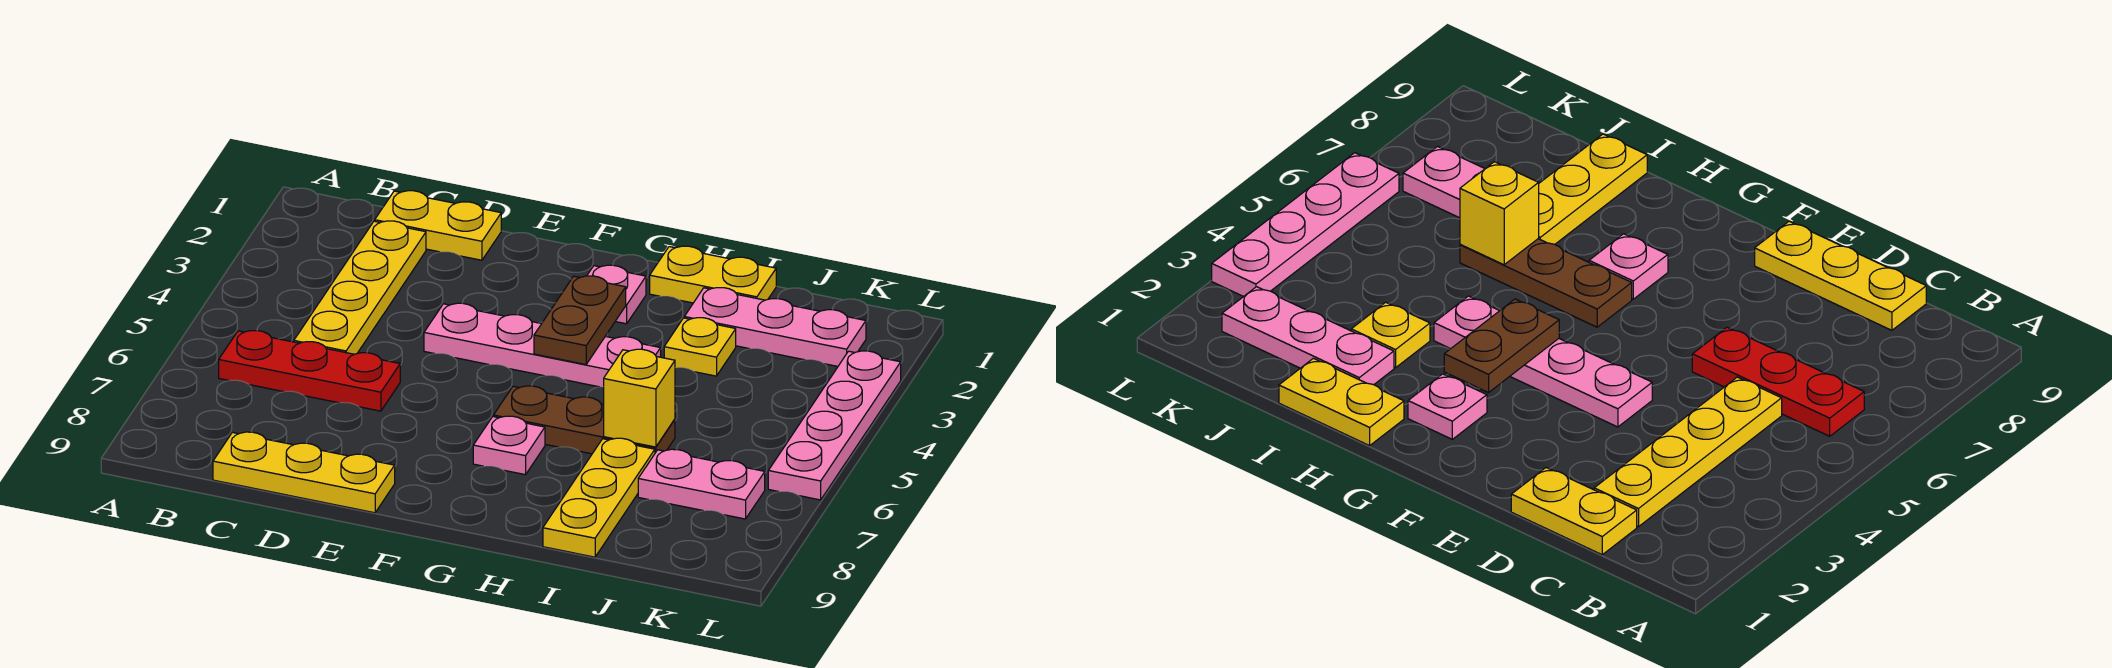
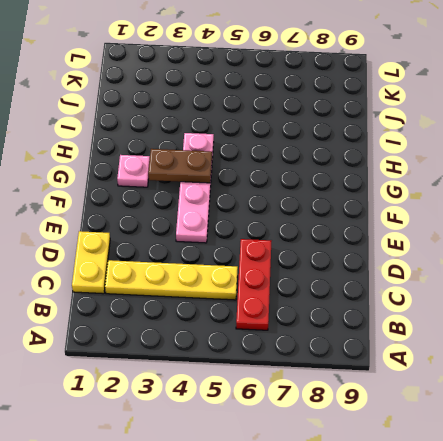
none -> yellow plate C9:E9 level 1
none -> brown plate G6:I6 level 1
none -> pink plate G7 level 1

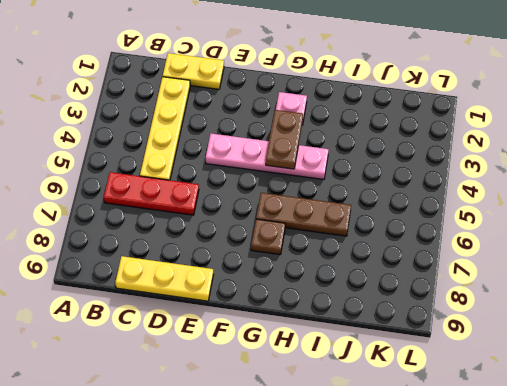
brown plate G7 level 1 -> pink plate G7 level 1
none -> yellow plate H1:I1 level 1
none -> pink plate I2:K2 level 1
none -> yellow plate I3 level 1

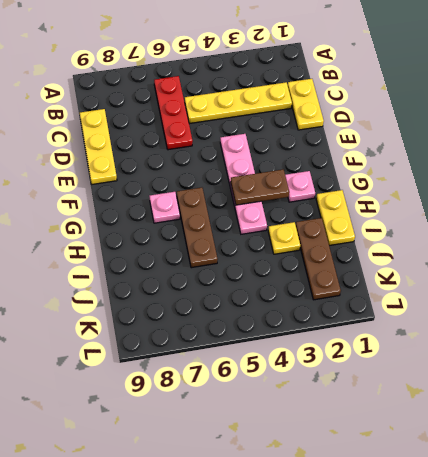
brown plate I2:K2 level 1 -> pink plate I2:K2 level 1
none -> yellow plate I7:I9 level 1
none -> pink plate J7:K7 level 1
none -> pink plate L3:L6 level 1

